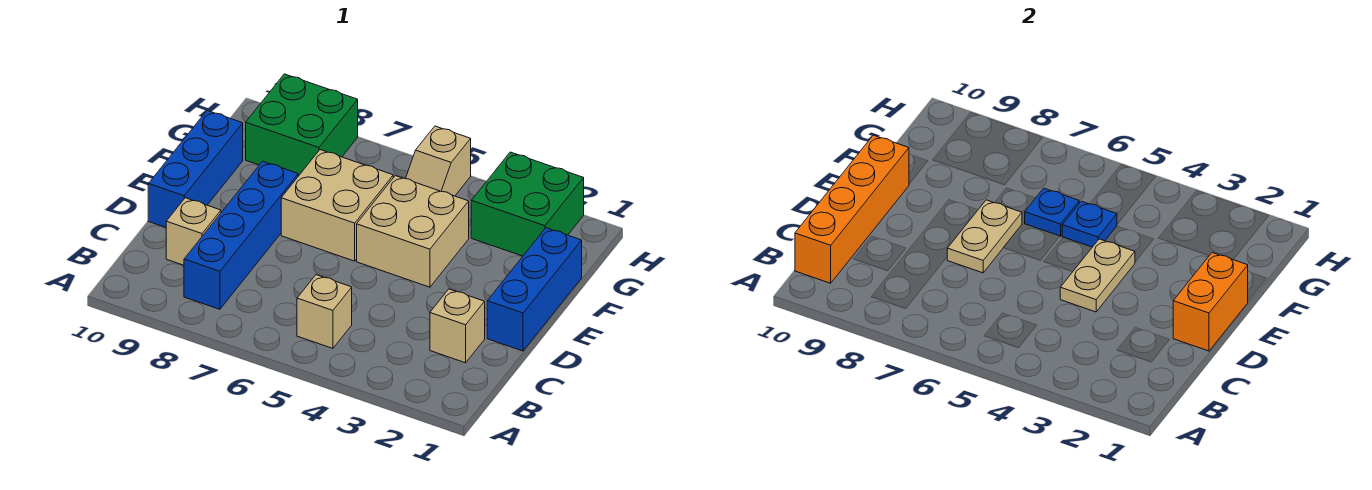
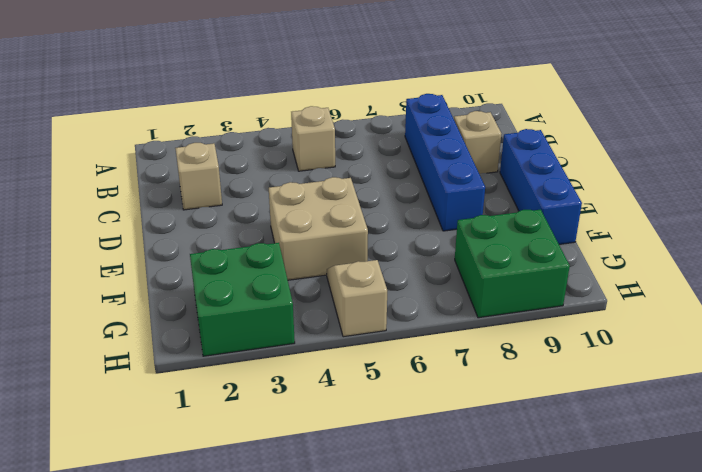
none -> blue brick D1:F1 level 1
none -> tan brick E6:F7 level 1
none -> orange brick B10:E10 level 2

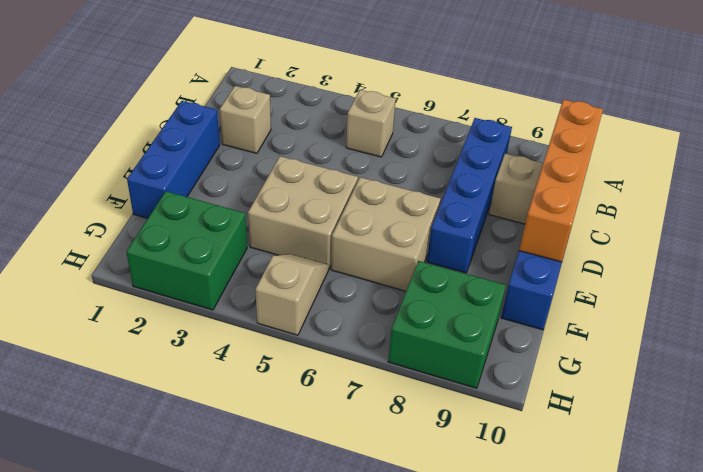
none -> orange brick D1:E1 level 2
none -> tan plate D4:E4 level 2
none -> tan plate D7:E7 level 2

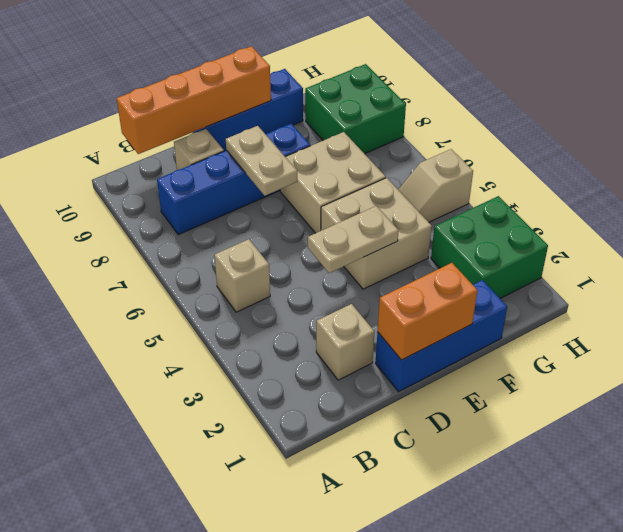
tan plate D7:D8 level 2 -> tan plate D7:E7 level 2
none -> blue plate F5 level 2
none -> blue plate F6 level 2

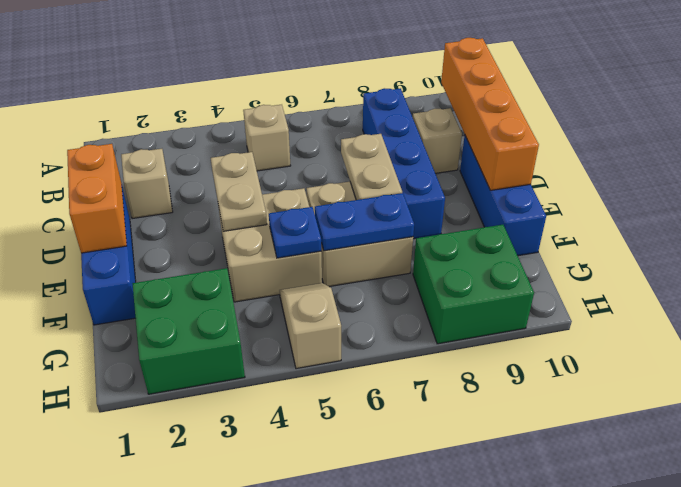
blue plate F6:F7 level 2 -> blue plate F6 level 2

